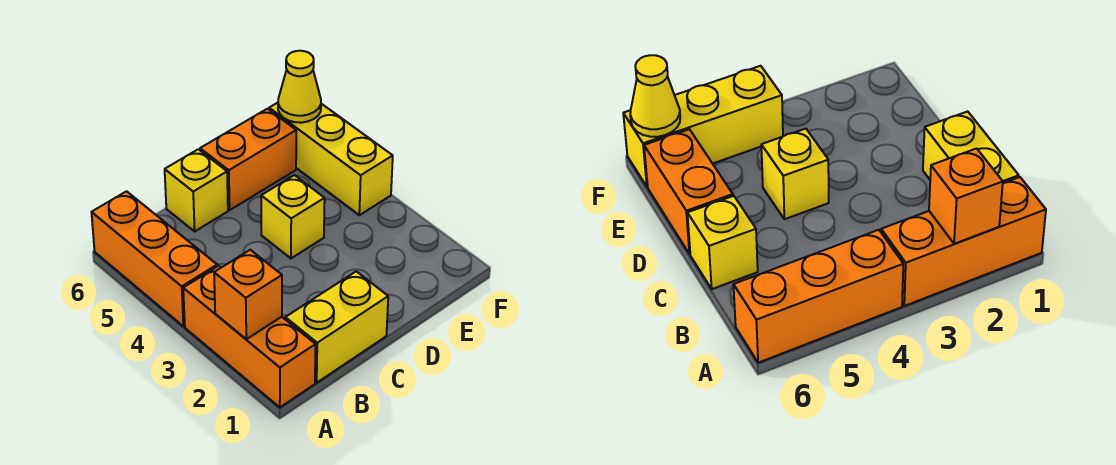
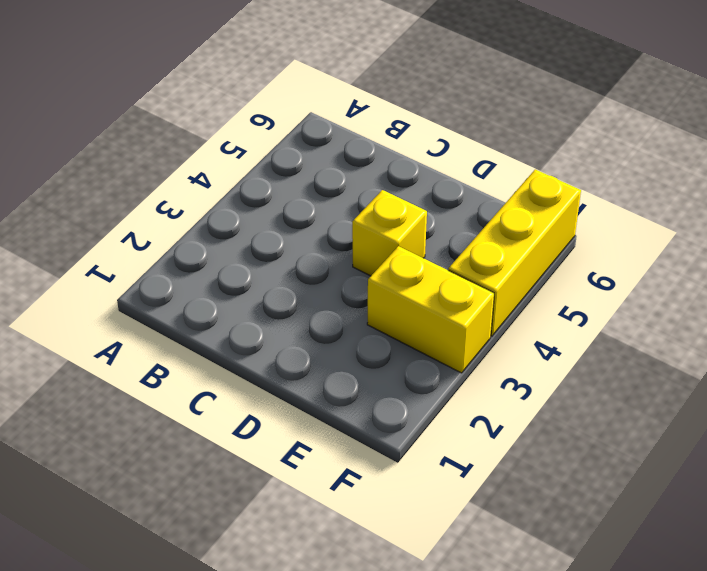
yellow brick E3:F3 level 1 -> yellow brick B1:C1 level 1
none -> orange brick A1:A3 level 1
none -> orange brick A4:A6 level 1

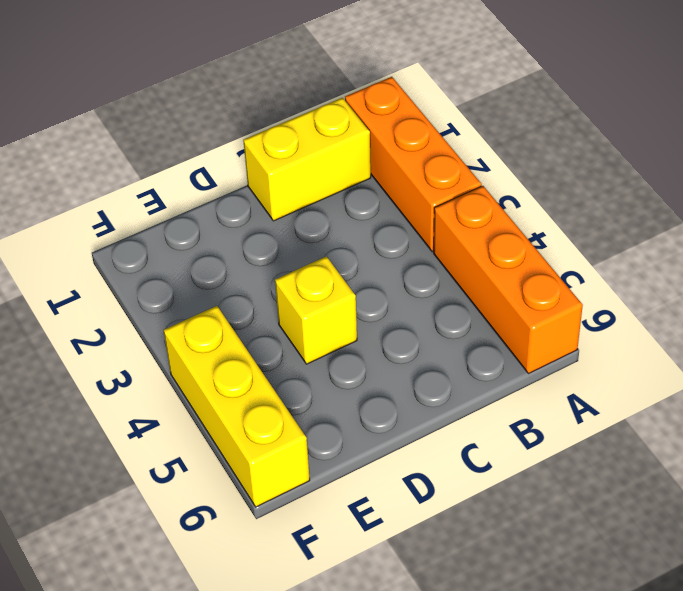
none -> yellow brick C6 level 1
none -> orange brick D6:E6 level 1

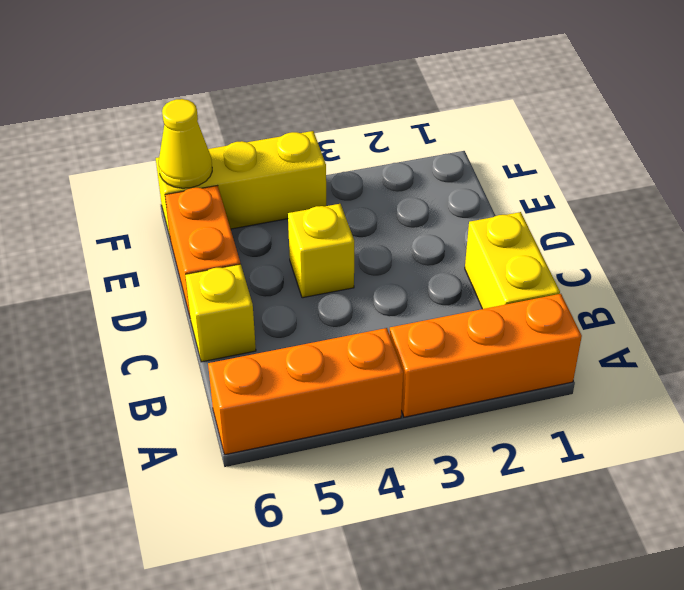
none -> orange brick A2 level 2

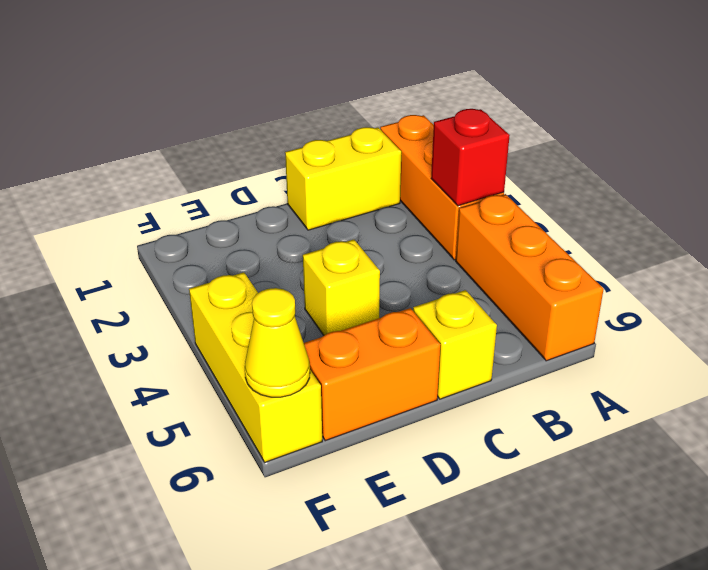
red brick A3 level 2 -> none
none -> orange brick A2 level 2

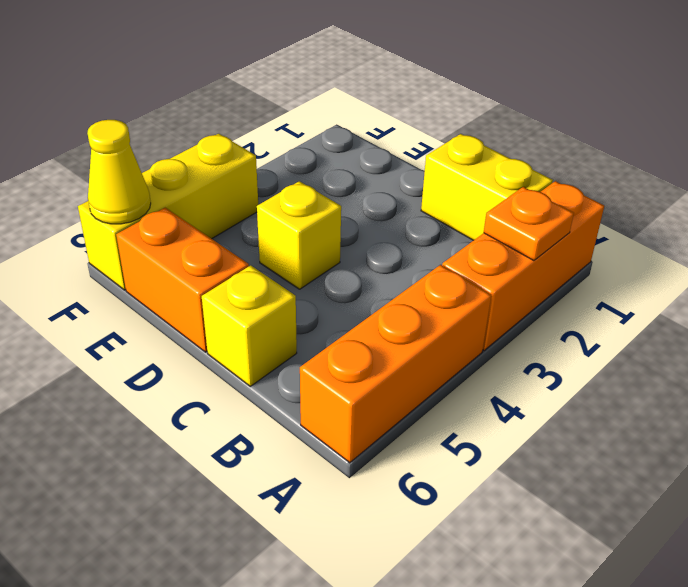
orange plate A2 level 2 -> orange brick A2 level 2

